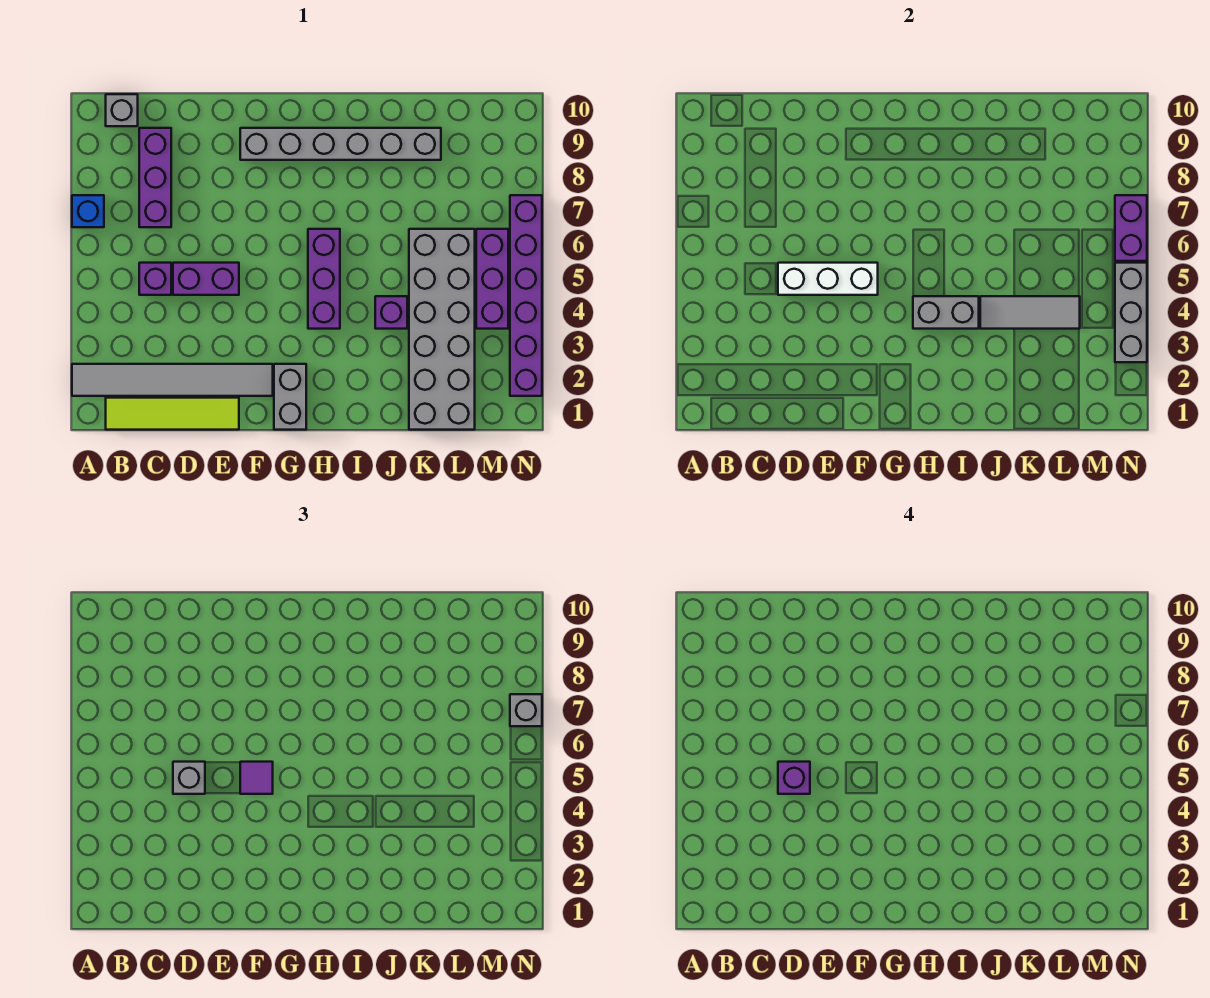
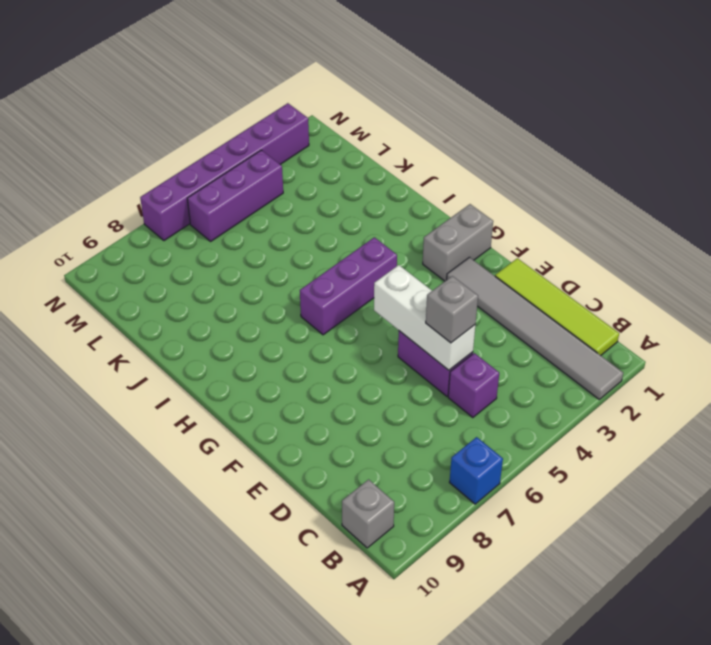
none -> purple brick C7:C9 level 1
none -> grey brick F9:K9 level 1
none -> purple brick J4 level 1

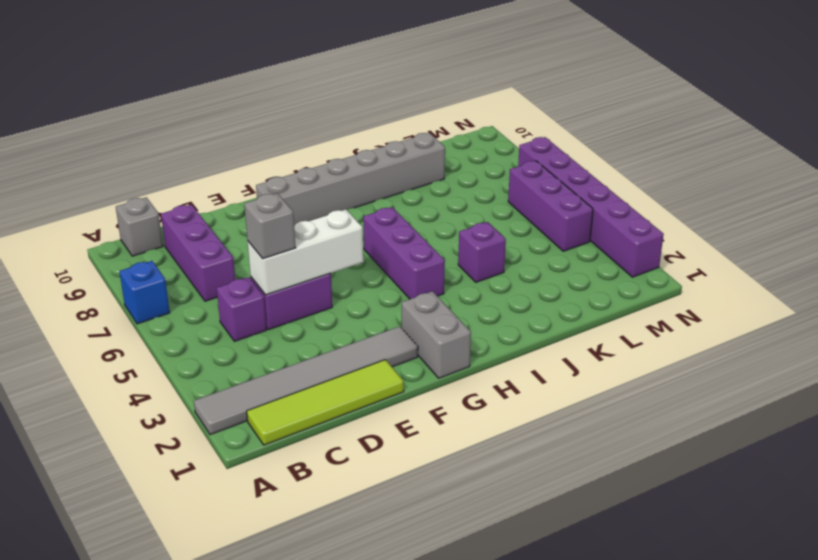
none -> grey brick K1:L6 level 1
none -> grey brick H4:I4 level 2
none -> grey tile J4:L4 level 2

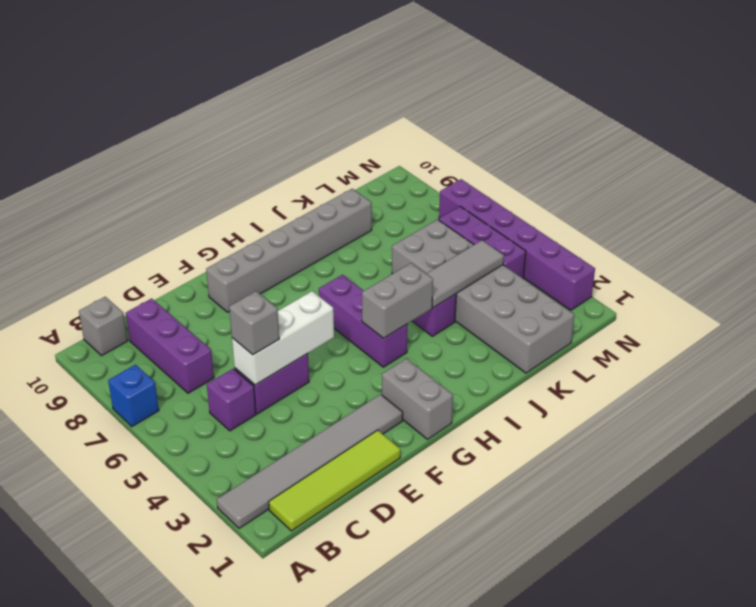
none -> grey brick N3:N5 level 2
none -> purple brick N6:N7 level 2
none -> purple tile F5 level 3

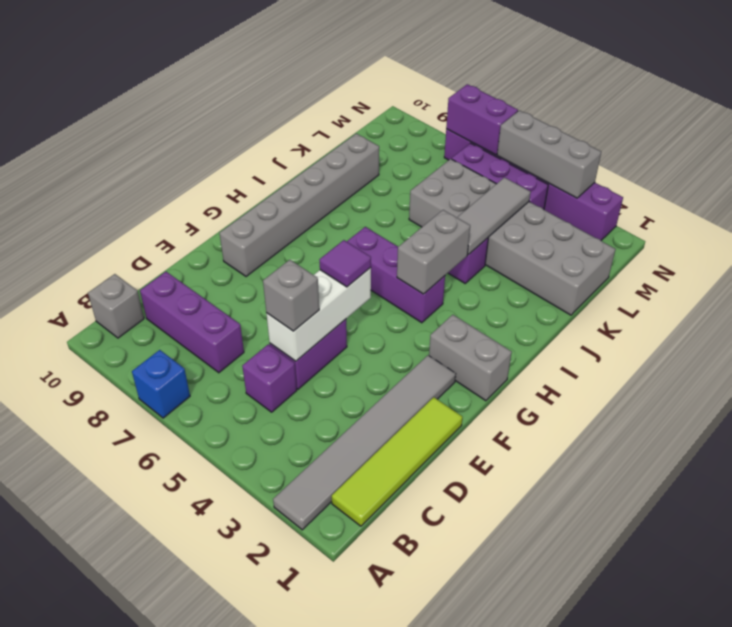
none -> grey brick N7 level 3
none -> purple brick D5 level 4

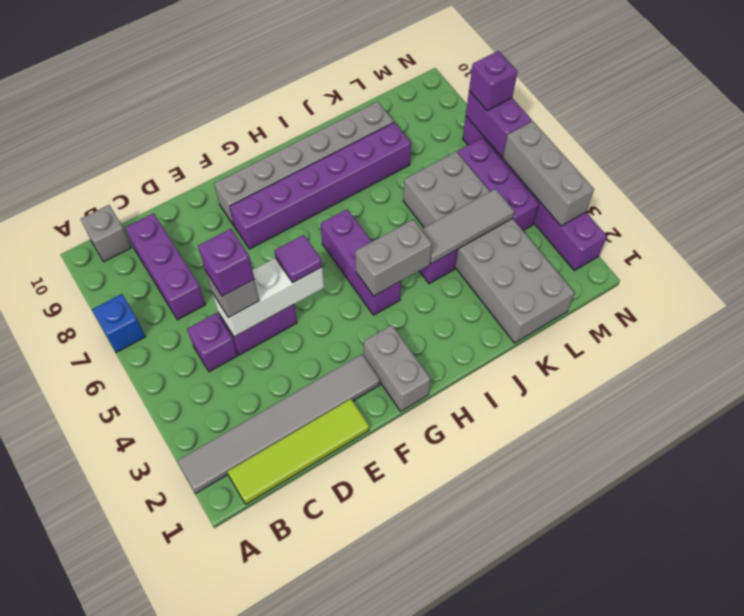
purple brick F8:K8 level 1 -> none
purple brick N7 level 3 -> grey brick N7 level 3

